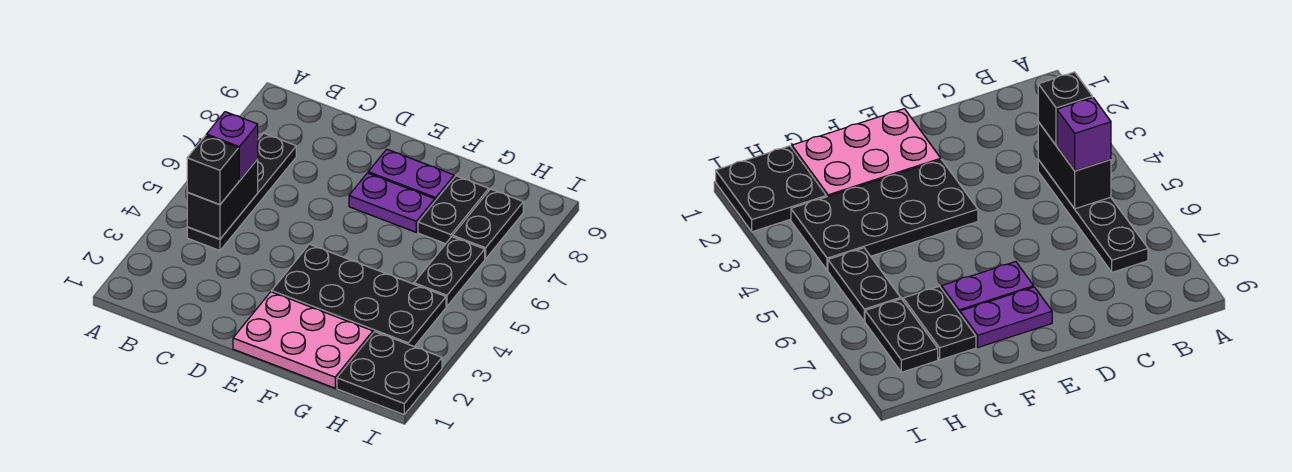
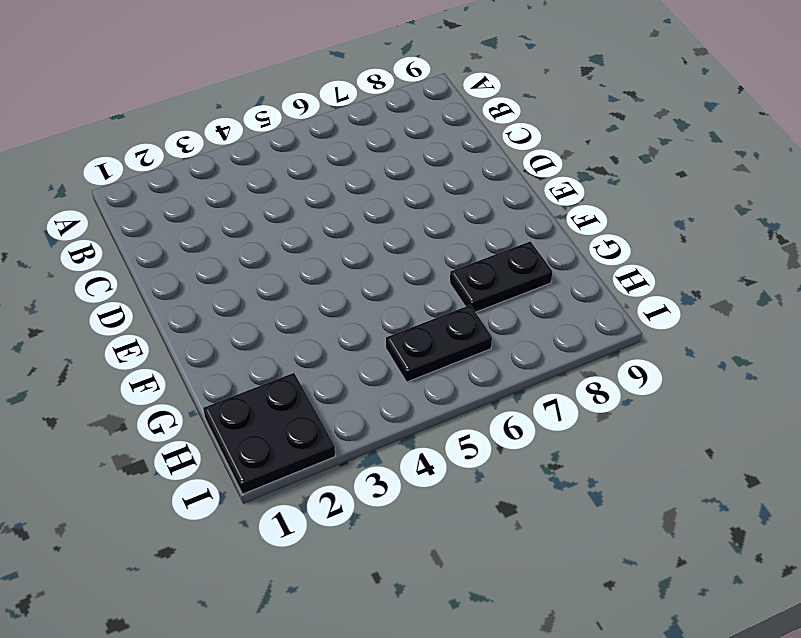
none -> black plate B4:B7 level 1
none -> pink plate E1:G2 level 1
none -> black plate E3:H4 level 1

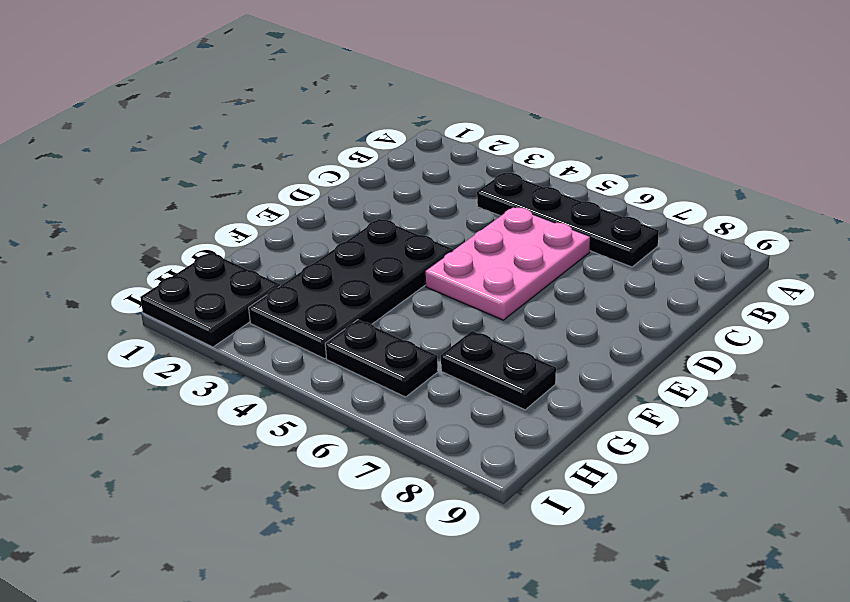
pink plate C5:E6 level 1 -> pink plate E1:G2 level 1
none -> purple plate E7:F7 level 1
none -> purple plate E8:F8 level 1
none -> black plate H7:H8 level 1

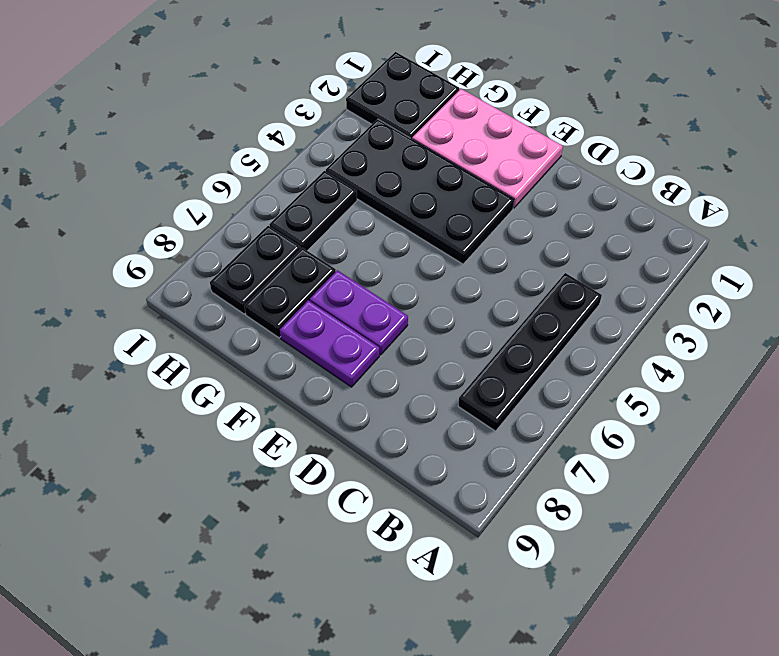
none -> black brick B4:B5 level 2
none -> black brick B4 level 3
none -> purple brick B5 level 3

